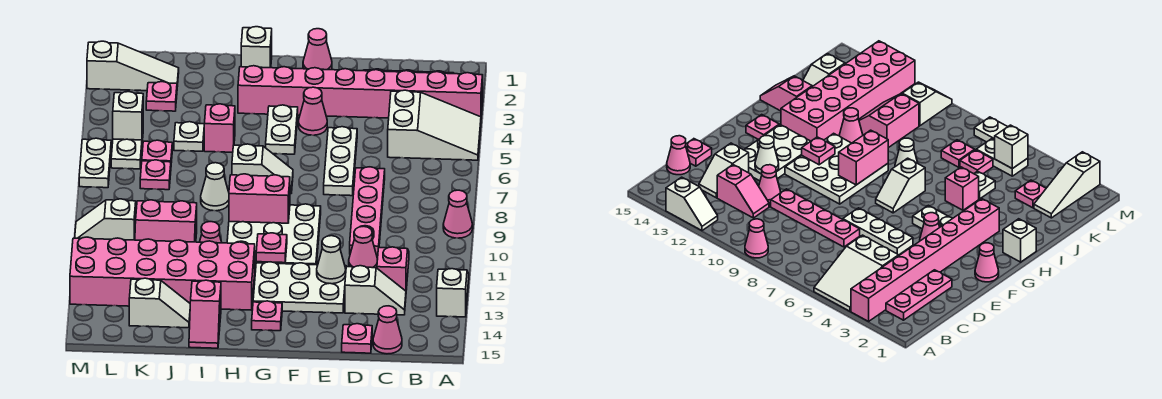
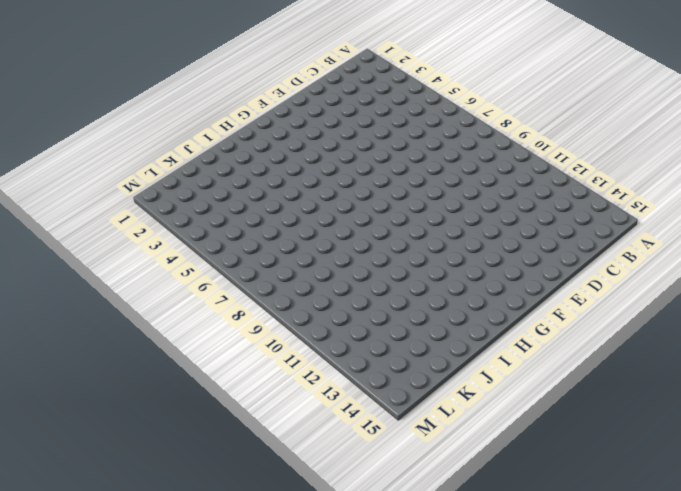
none -> pink brick A3:H3 level 1
none -> white slope A4:C5 level 1 top C
none -> pink cone A9 level 1
none -> white slope A12:A13 level 1 top 13

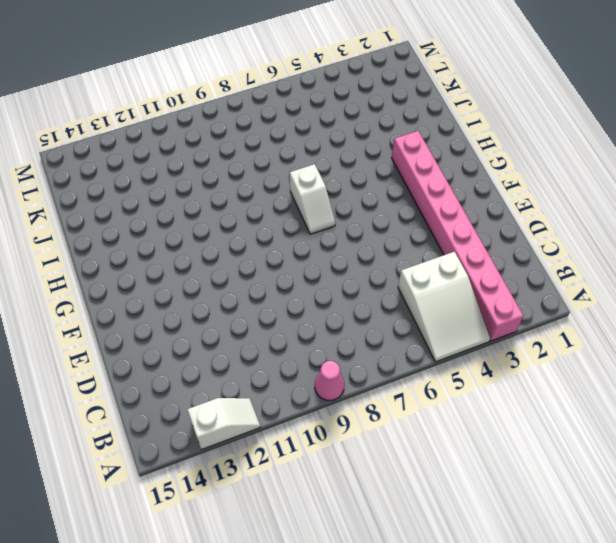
none -> pink plate B2:D2 level 1
none -> pink slope C11:C12 level 1 top 12
none -> white slope C13:D13 level 1 top D
none -> pink cone C15 level 1

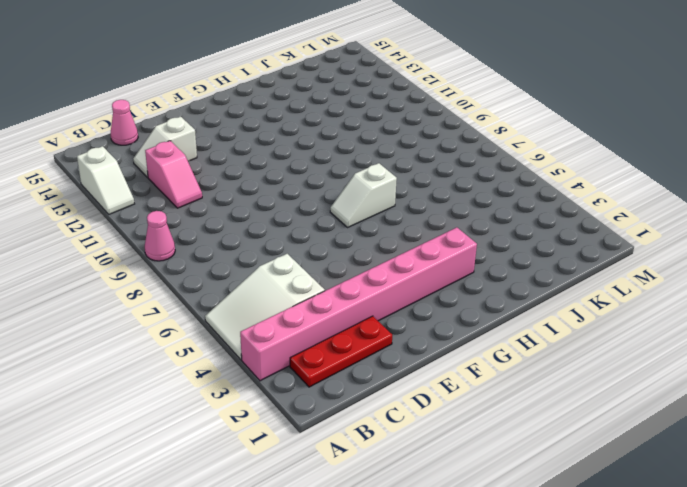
red plate B2:D2 level 1 -> pink plate B2:D2 level 1
none -> pink plate D7:D10 level 1
none -> pink cone D11 level 1
none -> pink plate D15 level 1
none -> white plate E5:E7 level 1

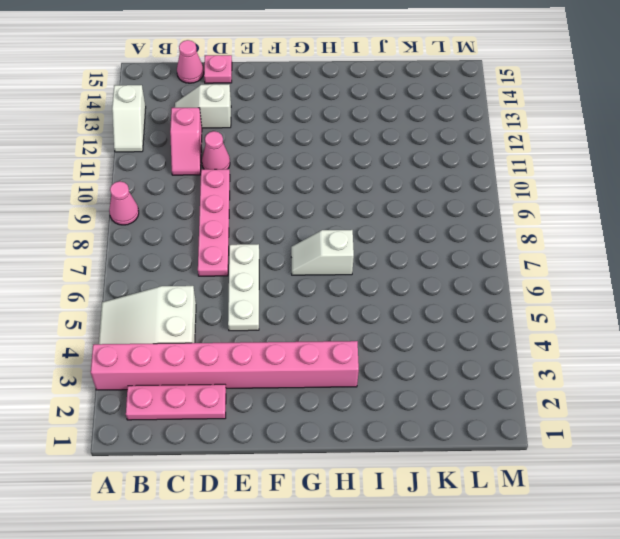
none -> white plate E12:G13 level 1
none -> pink cone F1 level 1
none -> pink cone F4 level 1
none -> white plate F9:H11 level 1

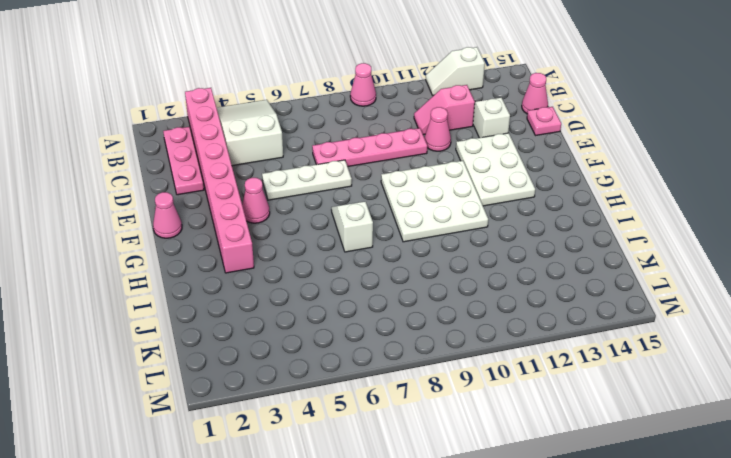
none -> white plate G4:G5 level 1
none -> pink plate G14 level 1
none -> white brick H1 level 1
none -> pink brick H12:M13 level 1

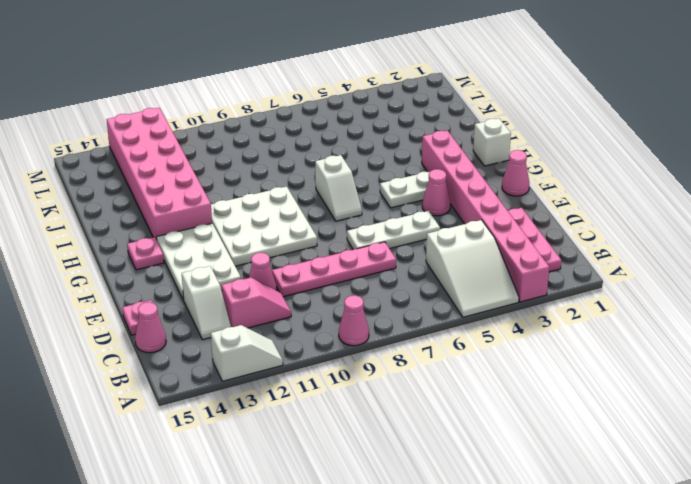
none -> pink brick I5 level 1
none -> white cone I8 level 1
none -> pink cone I11 level 1
none -> pink slope I14:I15 level 1 top 14

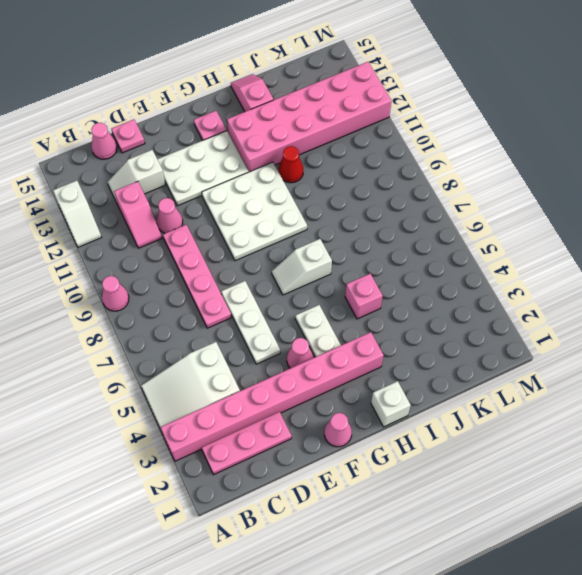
red cone I11 level 1 -> pink cone I11 level 1
none -> white cone I8 level 1
none -> white plate J5 level 1
none -> pink slope J10:K11 level 1 top 10
none -> white slope J14:K14 level 1 top K

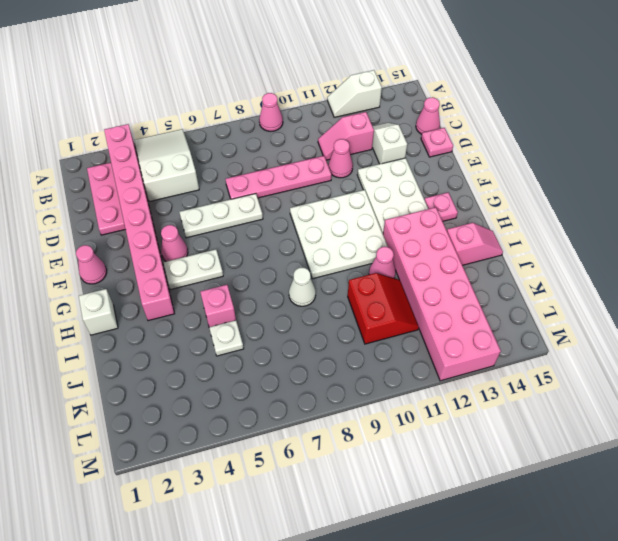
red slope J10:K11 level 1 top 10 -> pink slope J10:K11 level 1 top 10
none -> white slope G7:H7 level 1 top H
none -> white slope J14:K14 level 1 top K
none -> white slope K2:M2 level 1 top M
none -> pink plate K3 level 1

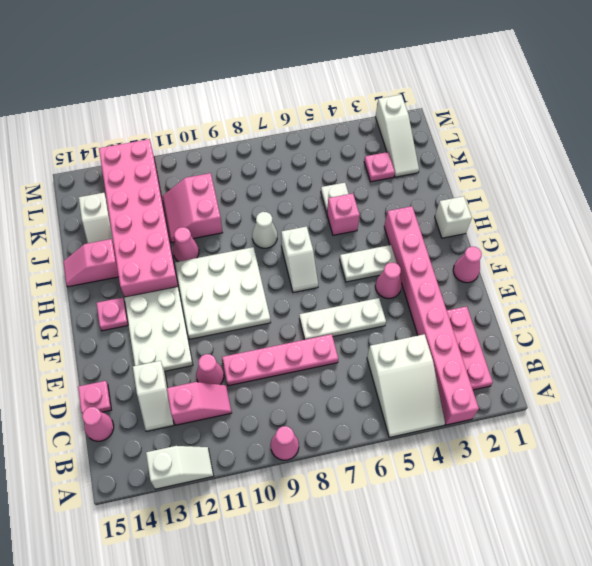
none -> pink plate K6 level 1
none -> pink plate K7 level 1
none -> white plate L5:L6 level 1
none -> white slope L10:M10 level 1 top L

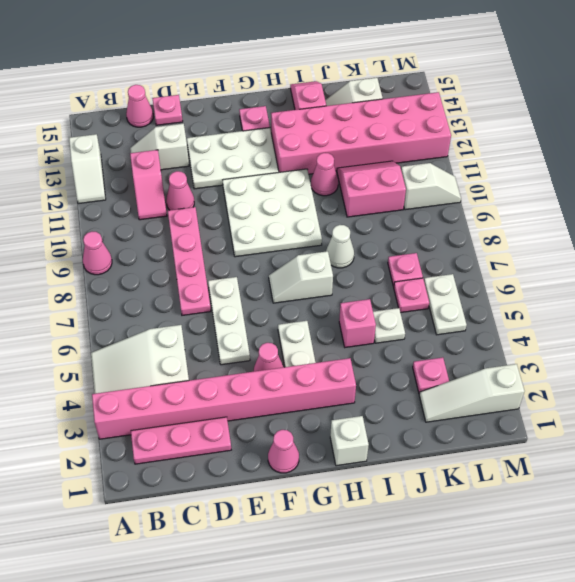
none -> white plate M6:M7 level 1
none -> white cone E12 level 2
none -> pink brick G9:H9 level 2
none -> pink plate G11 level 2

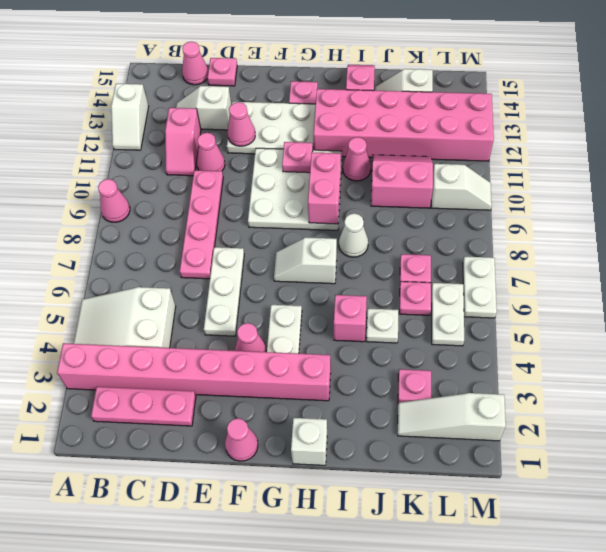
pink cone E12 level 2 -> white cone E12 level 2
pink brick H9:H10 level 2 -> pink brick G9:H9 level 2
none -> white brick L5 level 2

